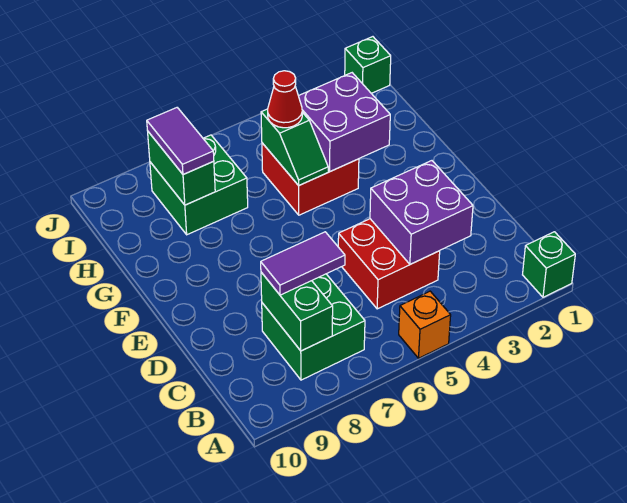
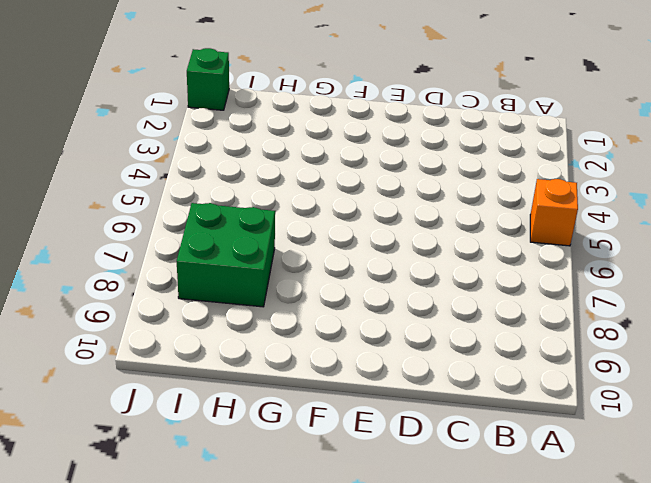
none -> green brick A1 level 1
none -> green brick B7:C8 level 1
none -> red brick C4:D5 level 1

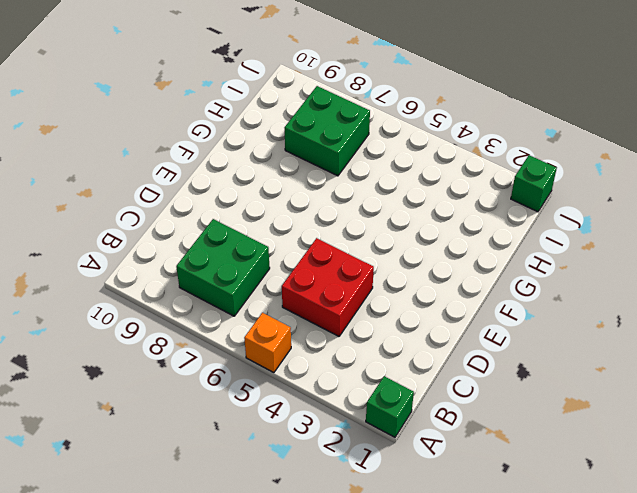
none -> red brick G4:H5 level 1
none -> green brick B8:C8 level 2
none -> purple brick C3:D4 level 2

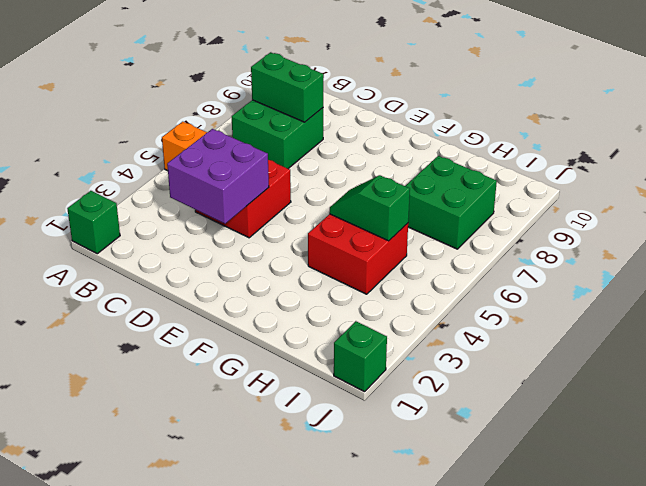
none -> purple brick G3:H4 level 2
none -> green brick H8:I8 level 2
none -> purple tile C7:C8 level 3

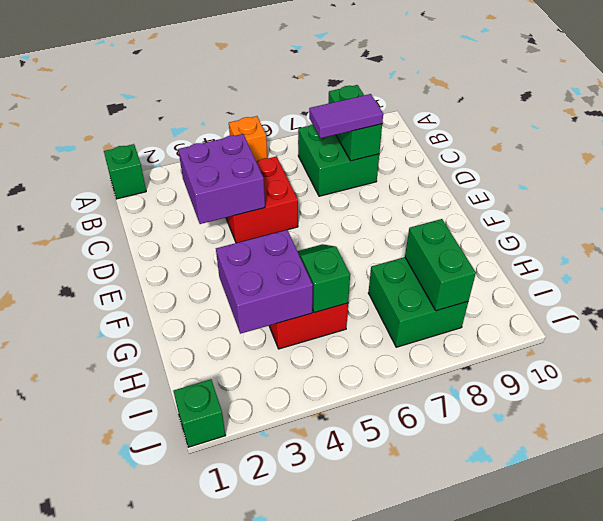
none -> red cone H5 level 3
none -> purple tile H8:I8 level 3

